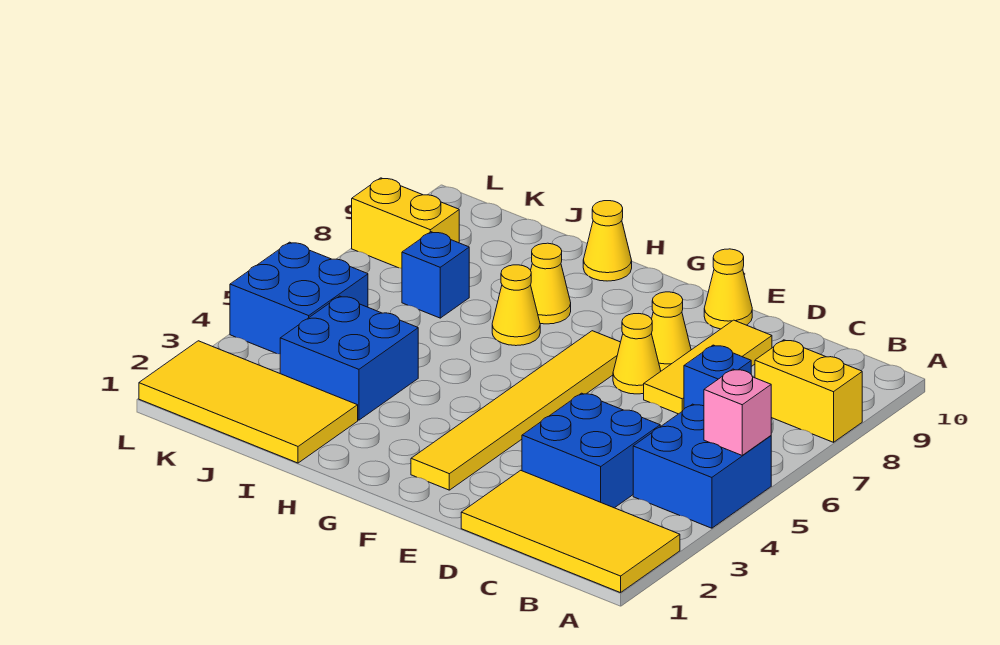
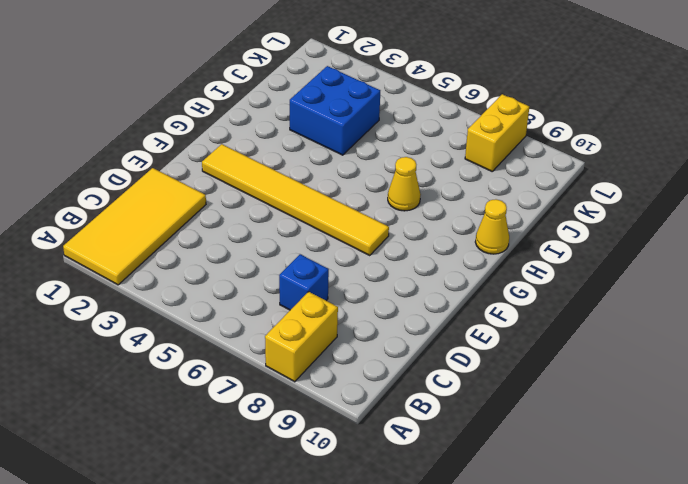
none -> blue brick A4:B5 level 1
none -> blue brick C3:D4 level 1
none -> yellow tile D7:D9 level 1

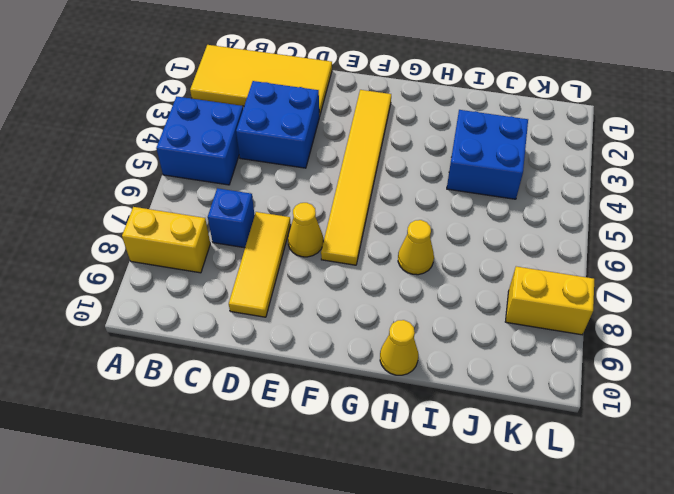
none -> yellow cone E8 level 1
none -> yellow cone E10 level 1
none -> yellow cone H8 level 1

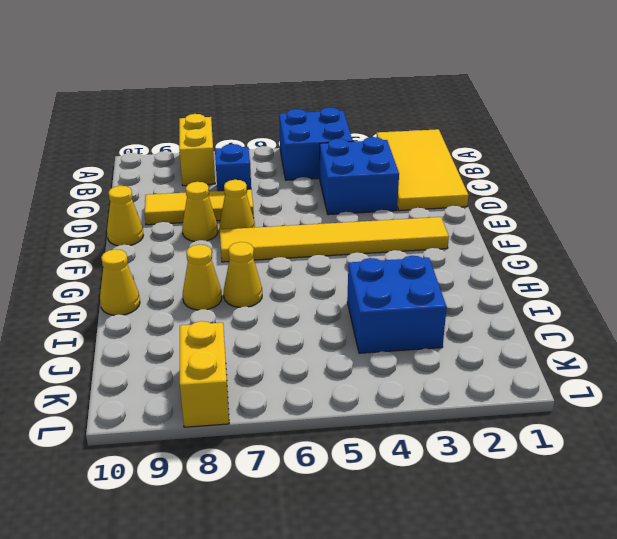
none -> yellow tile I1:L2 level 1
none -> blue brick J7 level 1
none -> blue brick K4:L5 level 1

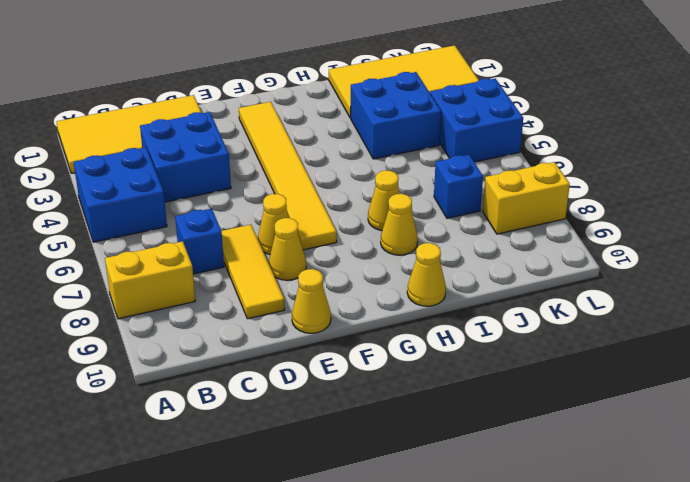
none -> pink brick A5 level 2

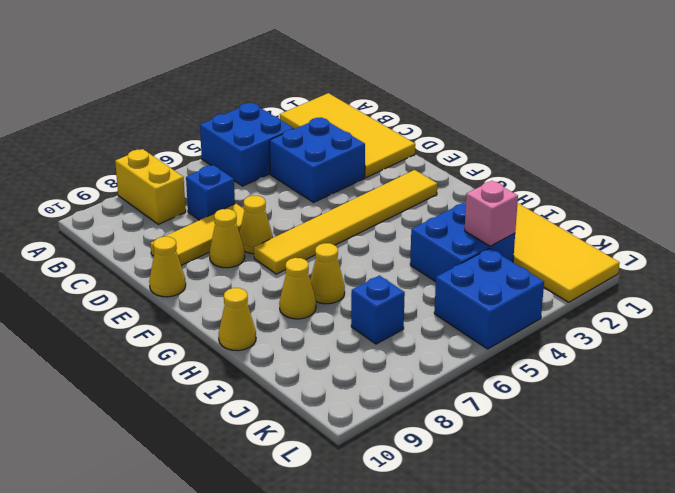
pink brick J3 level 2 -> pink brick A5 level 2
none -> yellow brick K8:L8 level 1

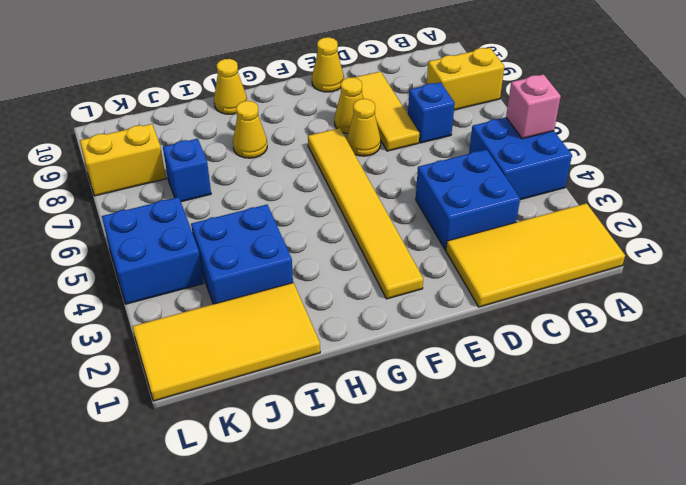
none -> yellow cone H7 level 1

